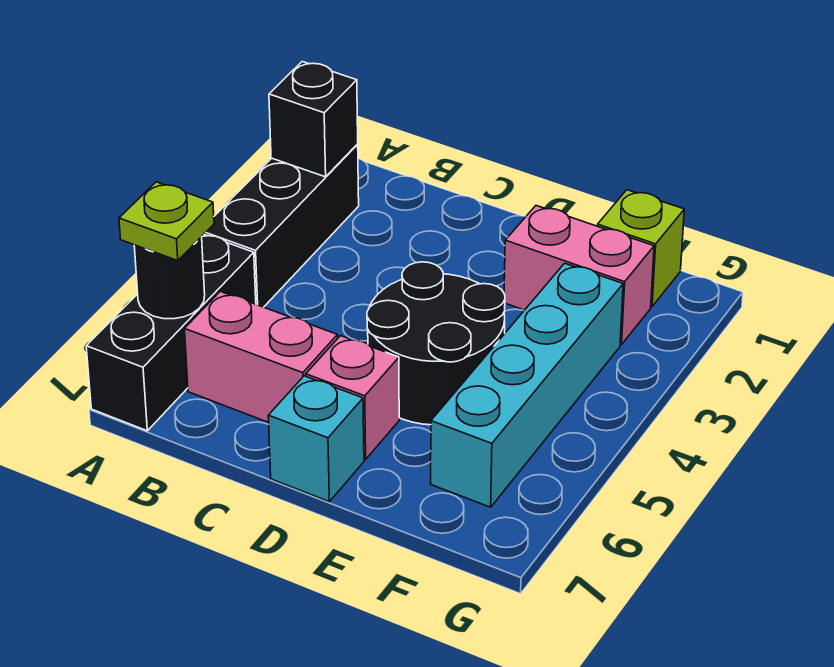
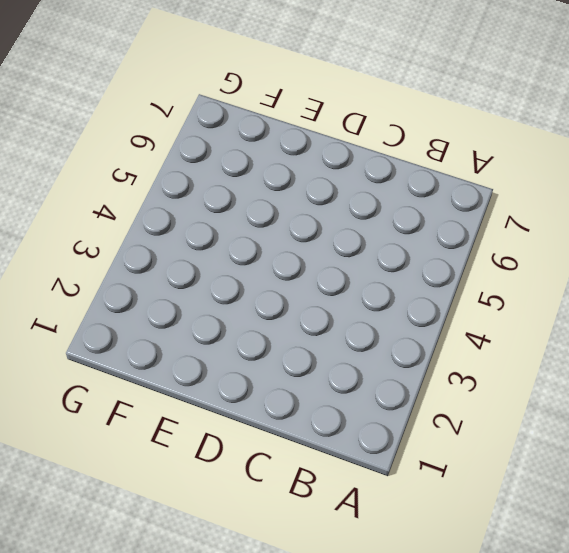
none -> black brick A2:A4 level 1
none -> black brick A5:A7 level 1
none -> pink brick B6:C6 level 1

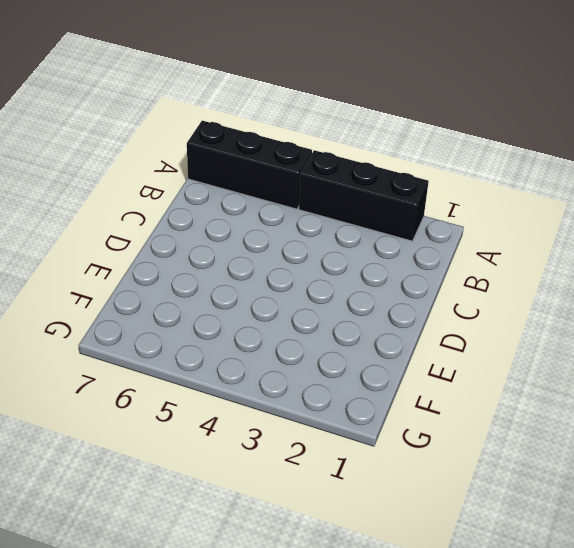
none -> pink brick B6:C6 level 1
none -> black round brick D4:E5 level 1
none -> pink brick D6 level 1

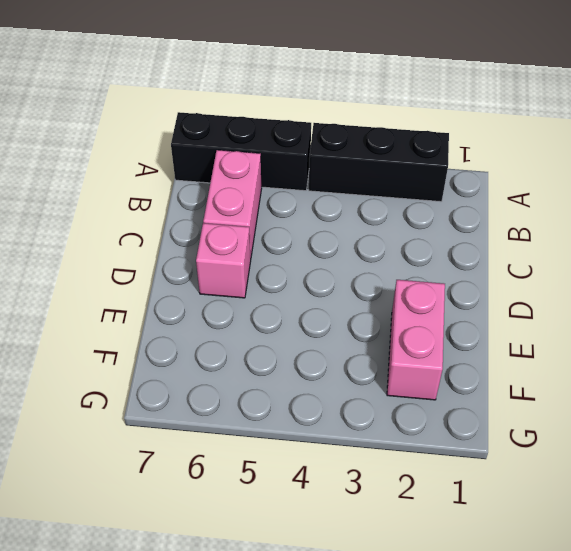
none -> black round brick D4:E5 level 1
none -> cyan brick D7 level 1
none -> lime brick F1 level 1

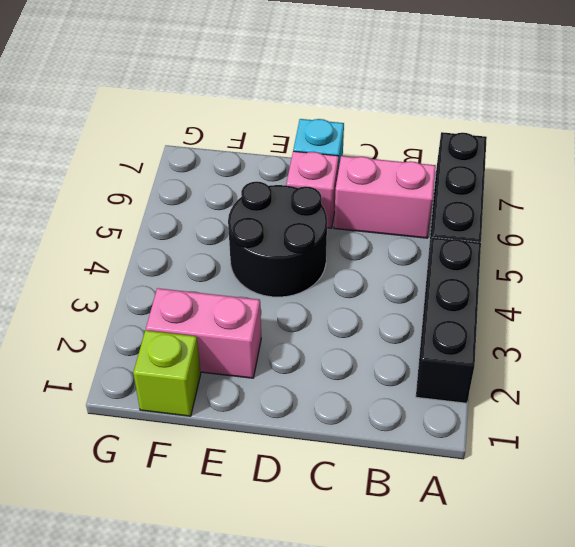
none -> cyan brick F3:F6 level 1
none -> black brick A2 level 2
none -> black round brick A6 level 2

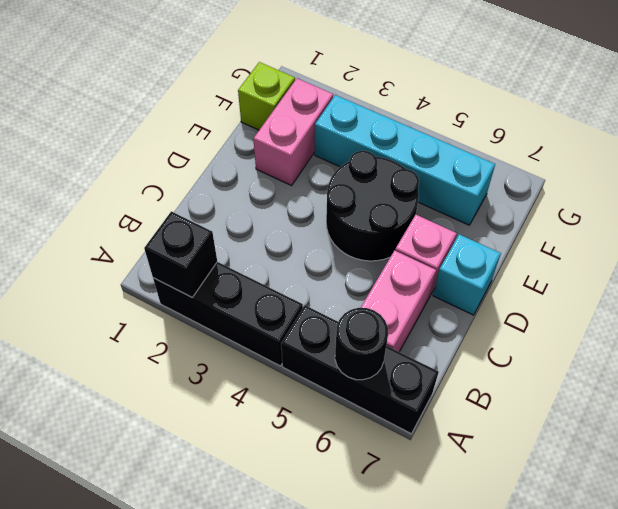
none -> lime plate A6 level 3

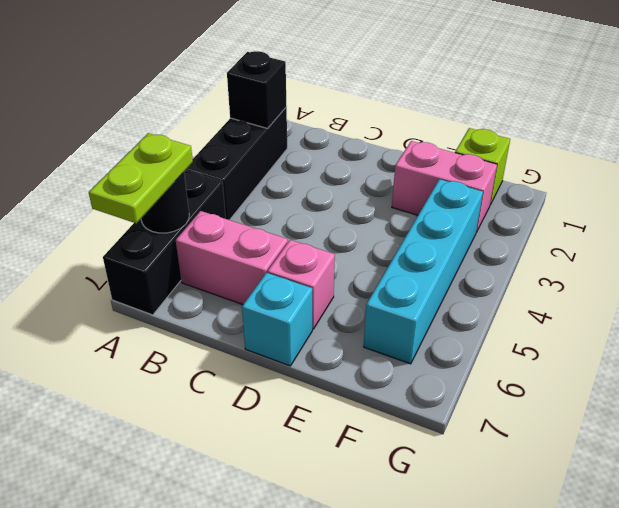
lime plate A6:A7 level 3 -> lime plate A6 level 3
none -> black round brick D4:E5 level 1

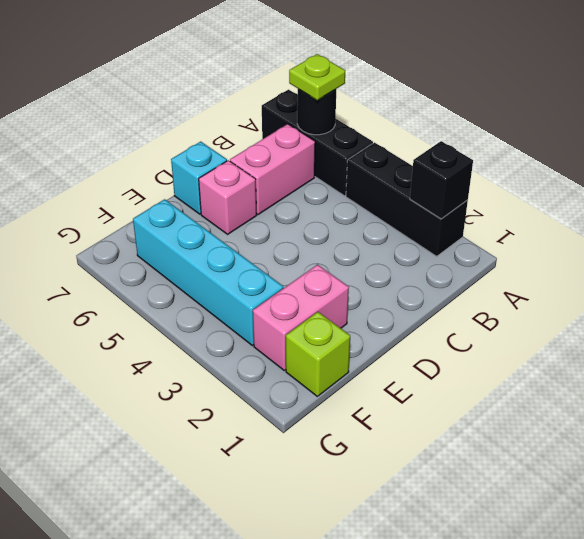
none -> black round brick D4:E5 level 1

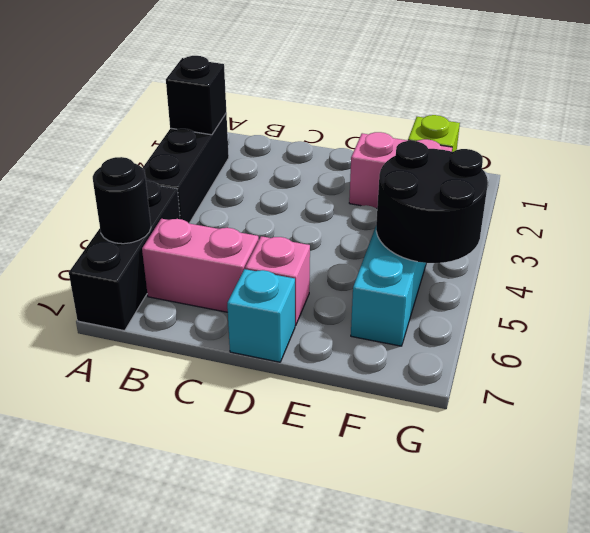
black round brick F4:G5 level 2 -> black round brick D4:E5 level 1
none -> lime plate A6 level 3

